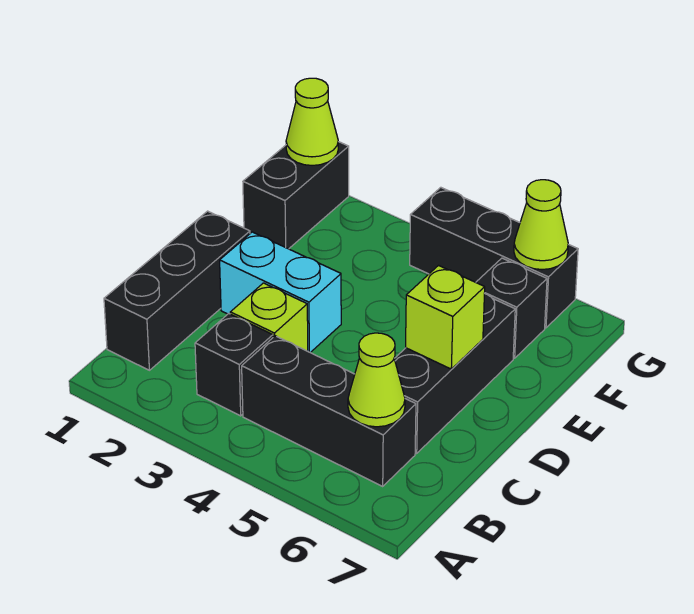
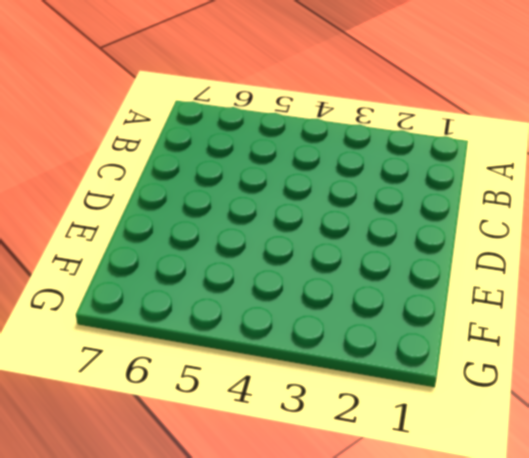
none -> black brick B1:D1 level 1
none -> black brick B3 level 1
none -> black brick B4:B6 level 1

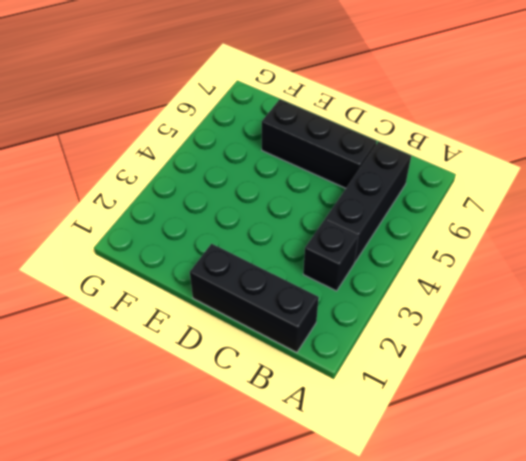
none -> lime brick C3 level 1
none -> cyan brick D2:D3 level 1
none -> black brick F1:G1 level 1

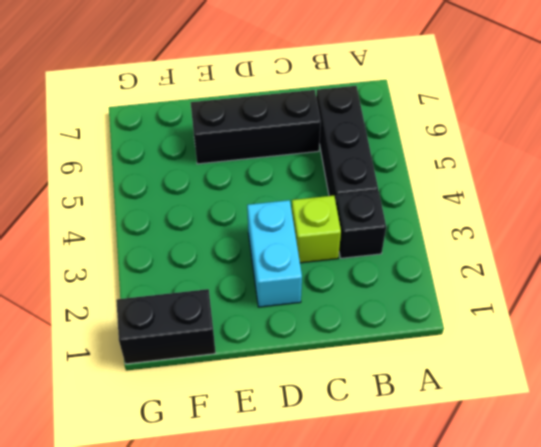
none -> black brick B1:D1 level 1
none -> black brick F6 level 1
none -> black brick G4:G6 level 1

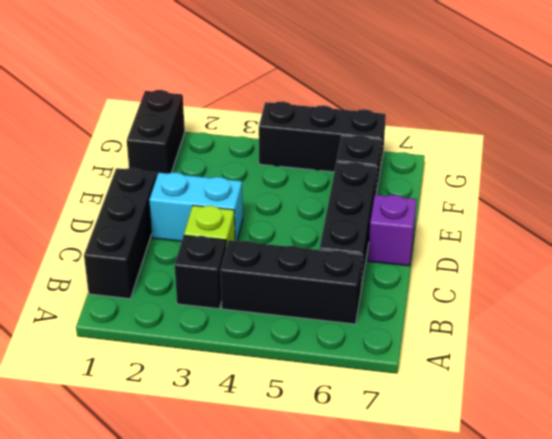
purple brick D7 level 1 -> none
none -> lime cone B6 level 2
none -> lime brick D6 level 2
none -> lime cone G1 level 2

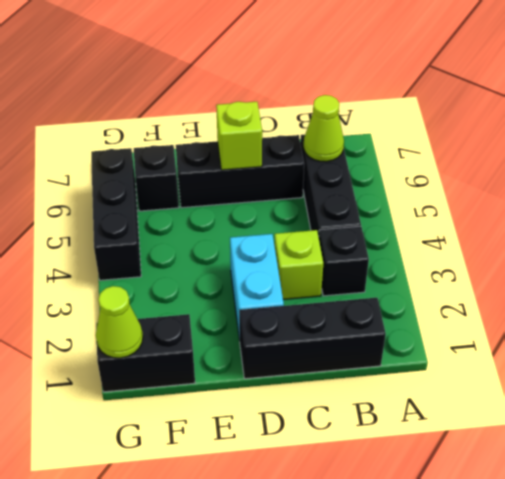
none -> lime cone G6 level 2

